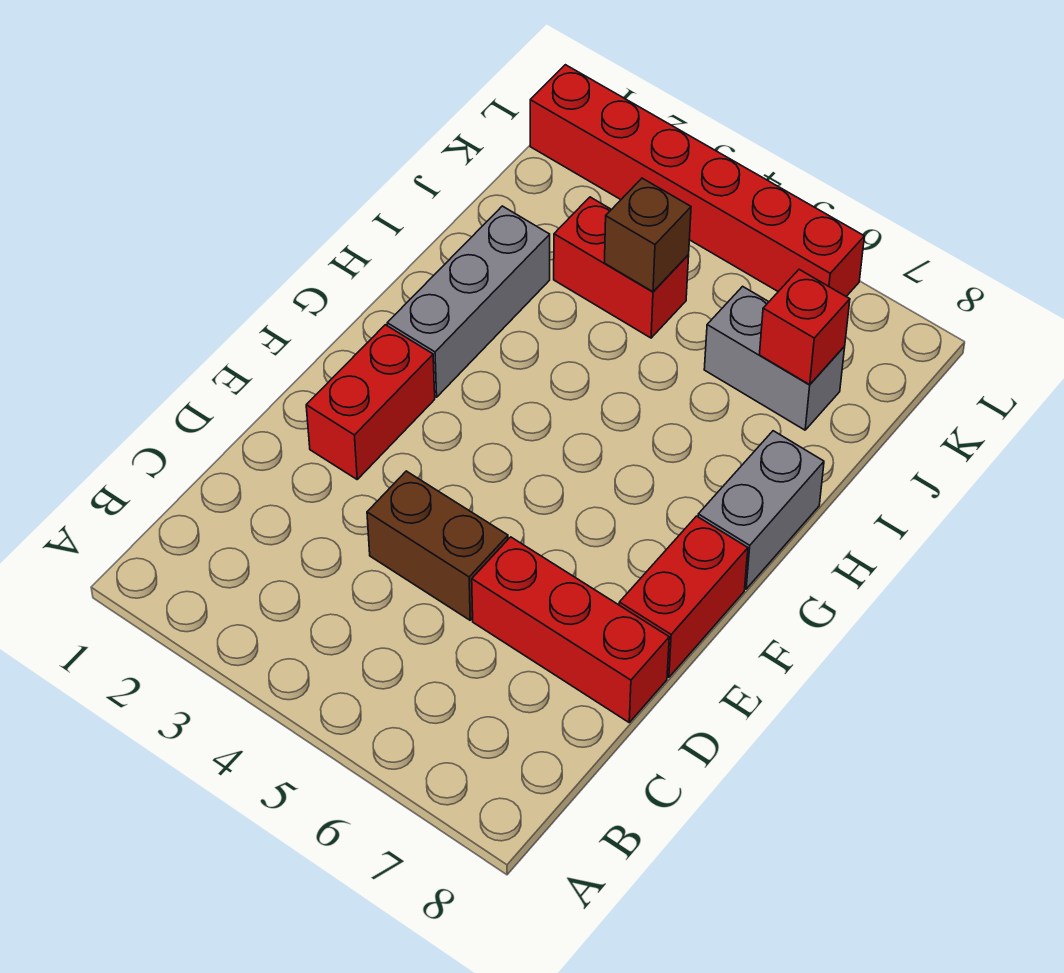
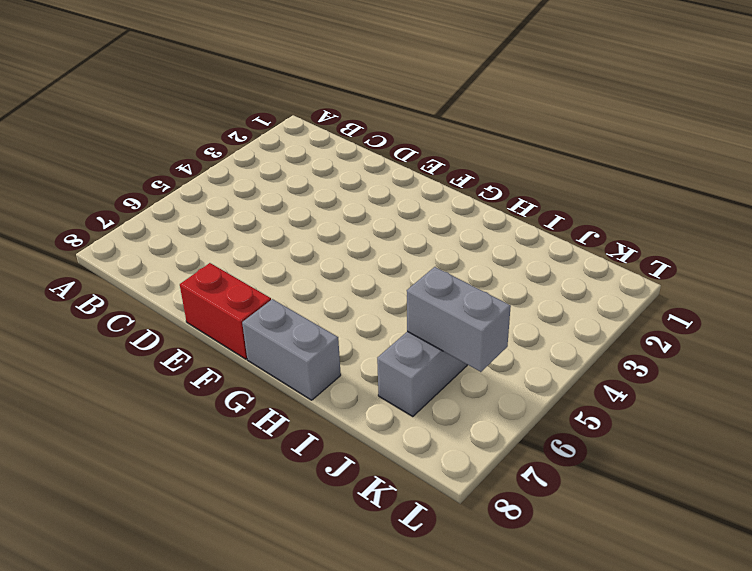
grey brick J6:K6 level 2 -> none
none -> brown brick D4:D5 level 1
none -> red brick D6:D8 level 1

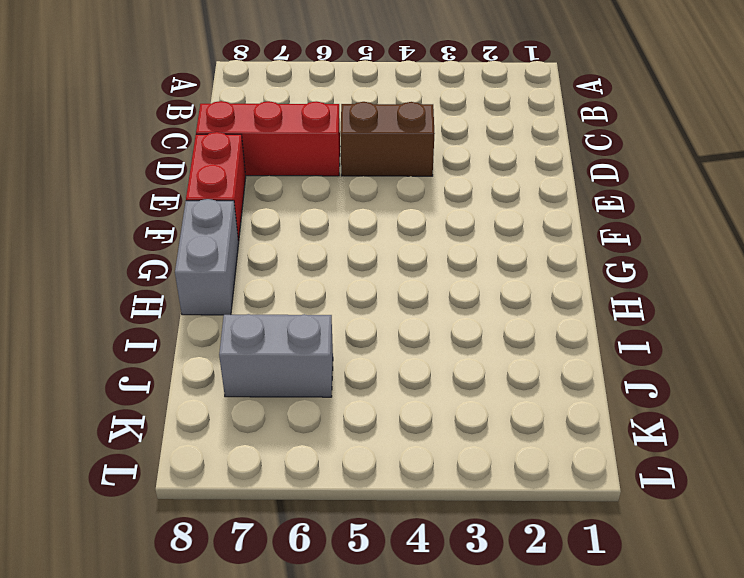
none -> red brick E2:F2 level 1
none -> grey brick G2:I2 level 1

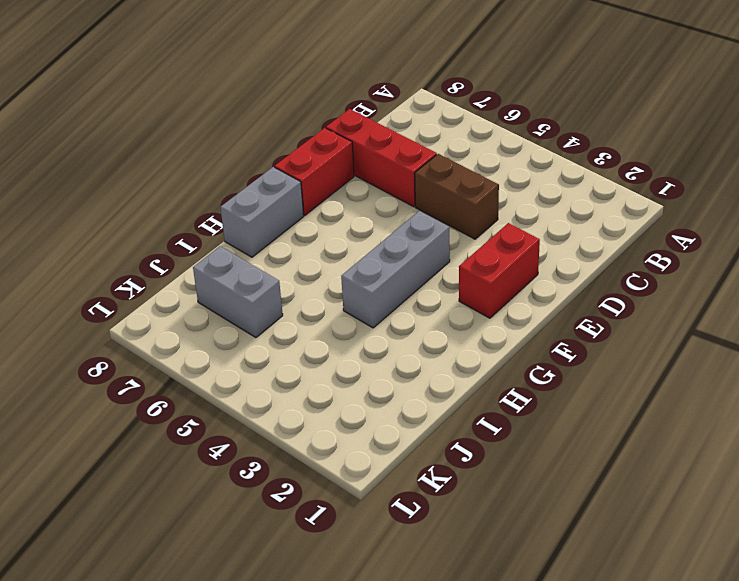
grey brick F4:H4 level 1 -> grey brick G2:I2 level 1
none -> red brick J3:J4 level 1
none -> red brick L1:L6 level 1

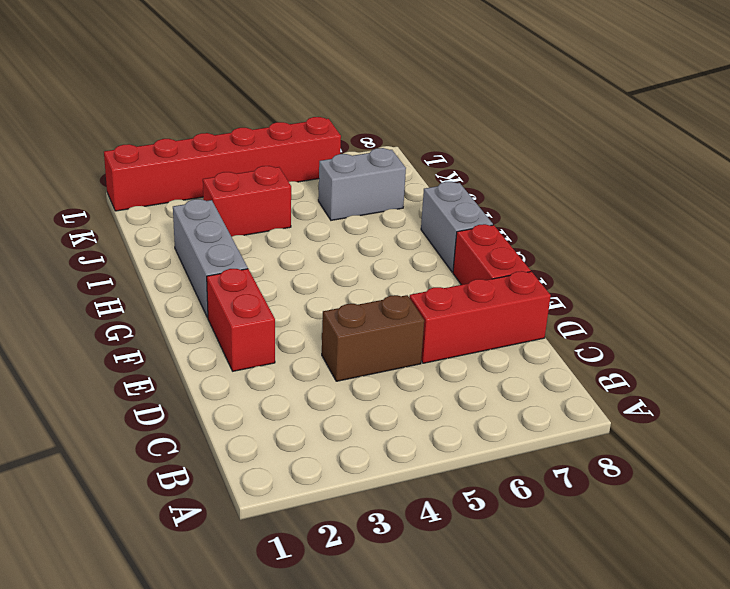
none -> brown brick J4 level 2
none -> red brick J7 level 2

